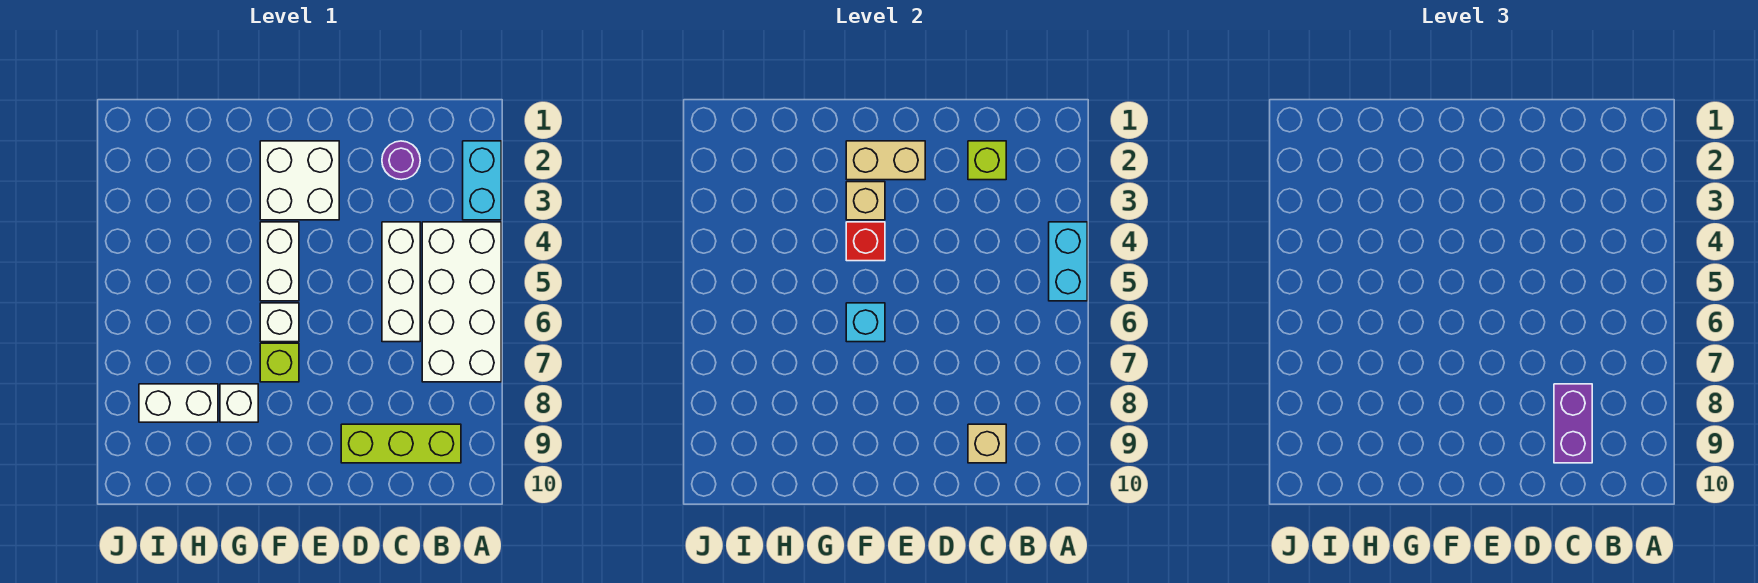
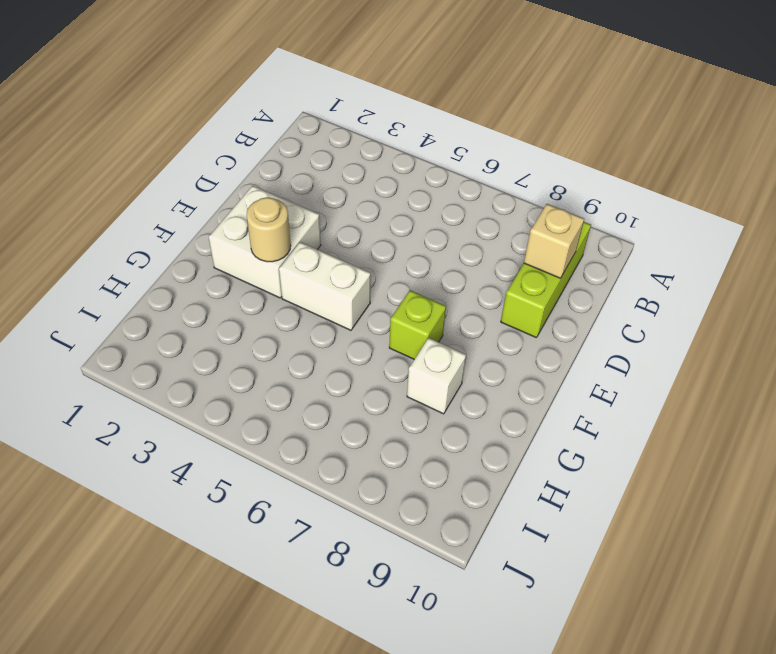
tan round brick F3 level 2 -> tan brick F3 level 2
none -> cyan brick A2:A3 level 1
none -> white brick A4:B7 level 1
none -> purple round brick C2 level 1

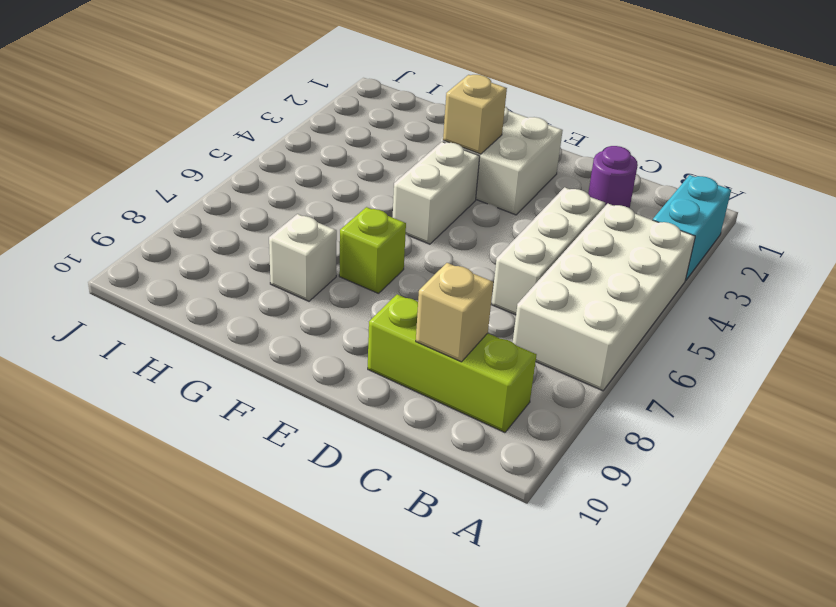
none -> white brick F6 level 1
none -> white brick H8:I8 level 1
none -> cyan brick A4:A5 level 2

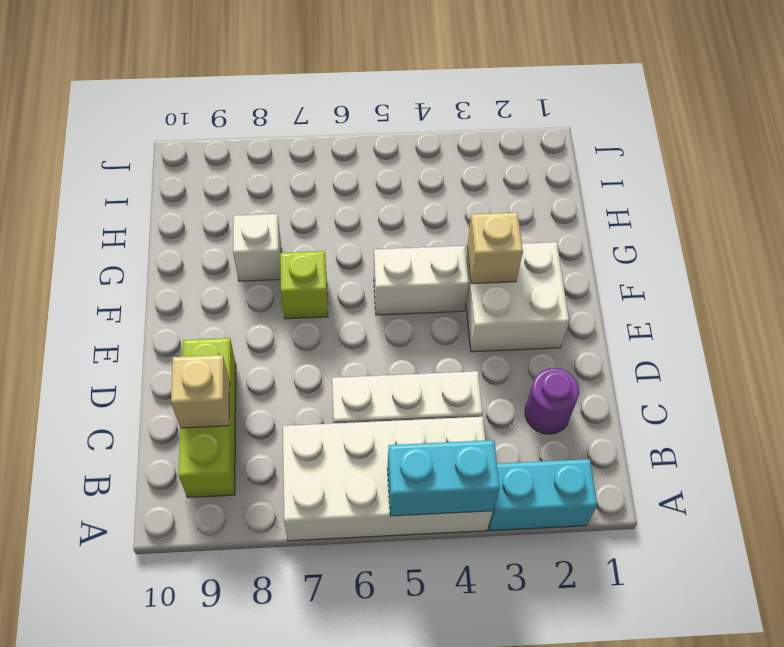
none -> white brick F6 level 1
none -> white brick H8:I8 level 1
none -> lime brick C2 level 2

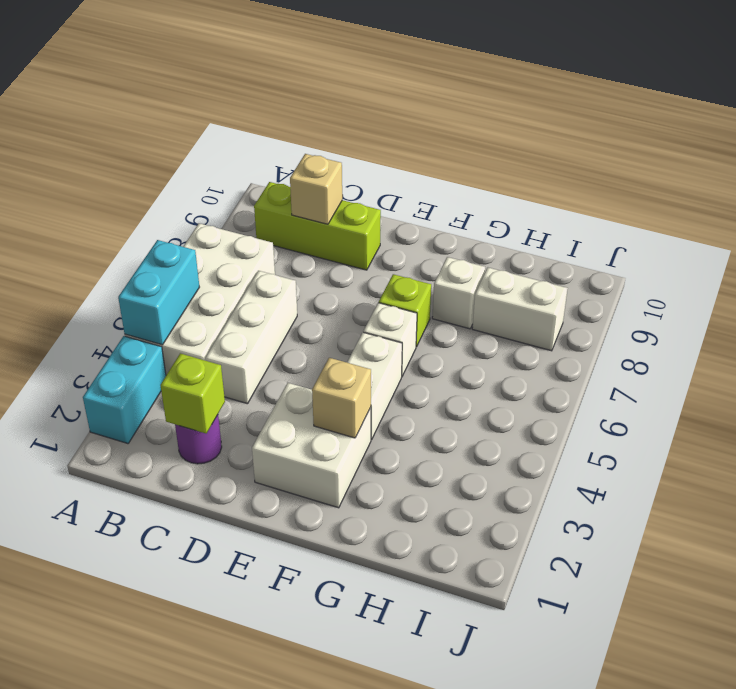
none -> tan brick E2:F2 level 2
none -> red brick F4 level 2
none -> cyan brick F6 level 2

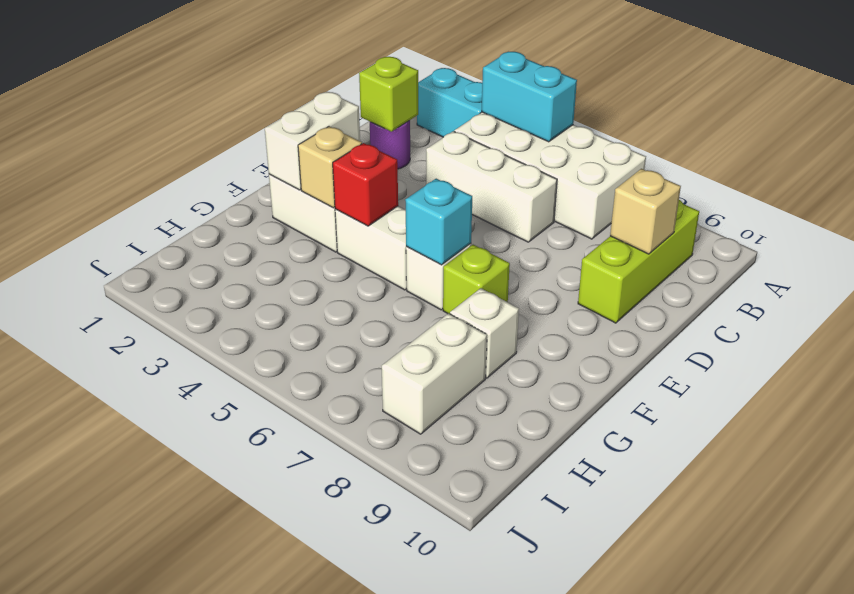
white brick E2:F2 level 2 -> tan brick E2:F2 level 2
none -> purple brick C8:C9 level 3

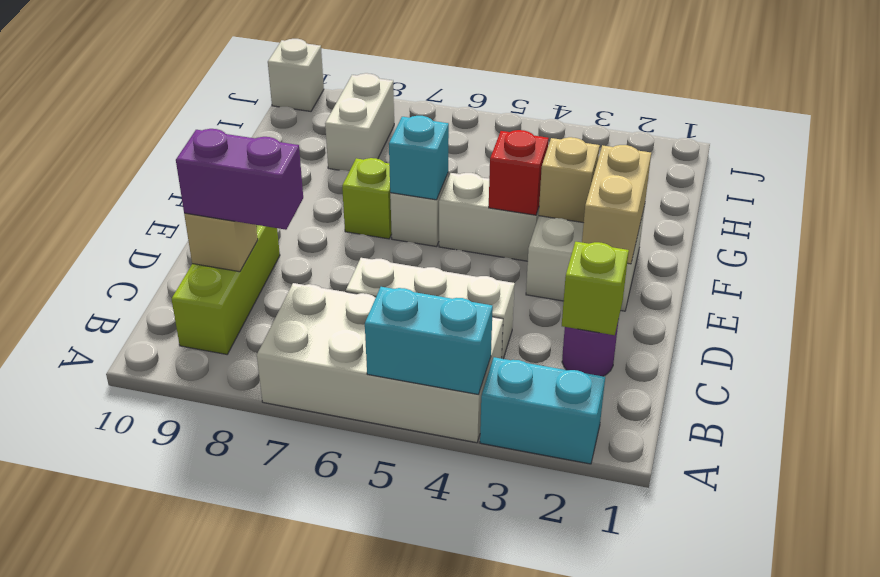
white brick J10 level 1 -> white brick G8 level 1

